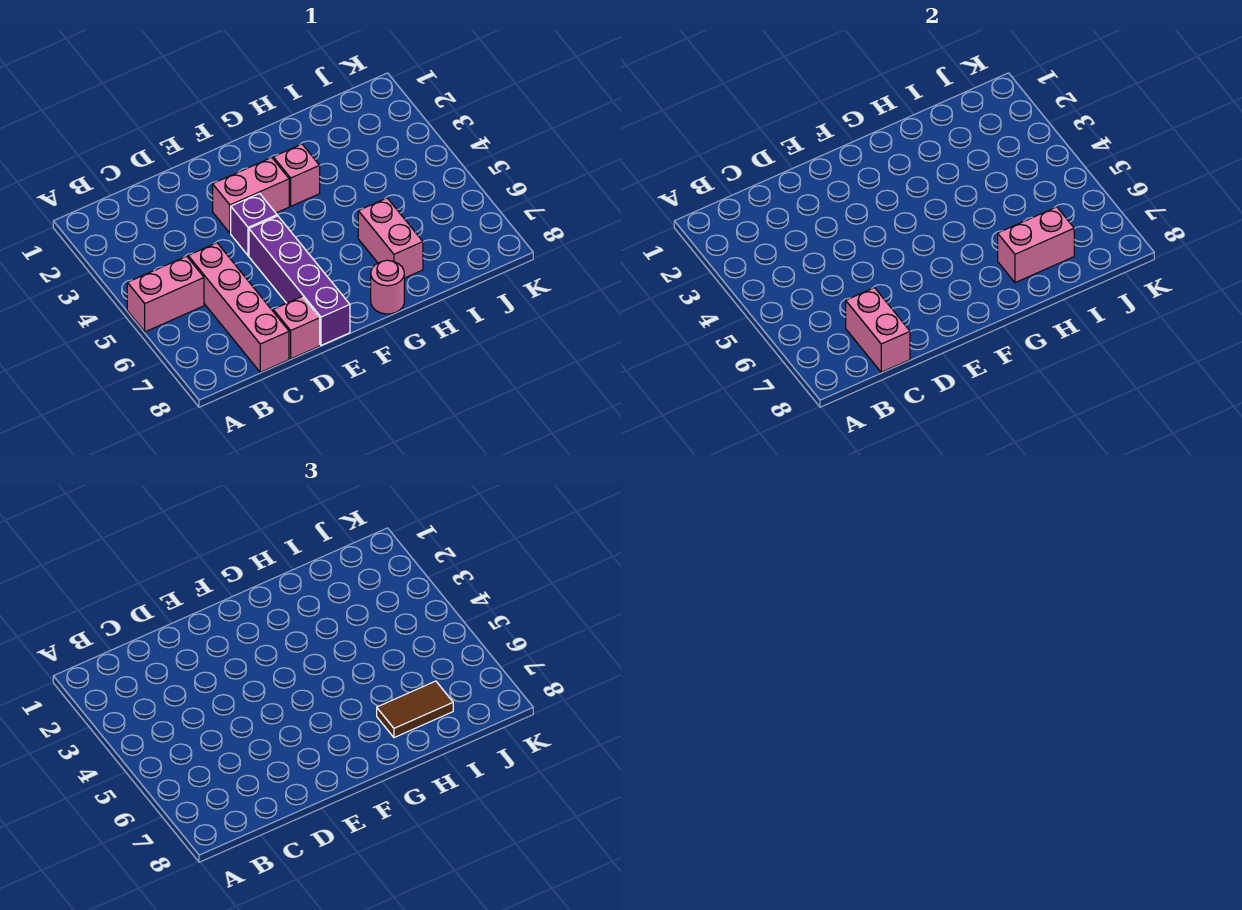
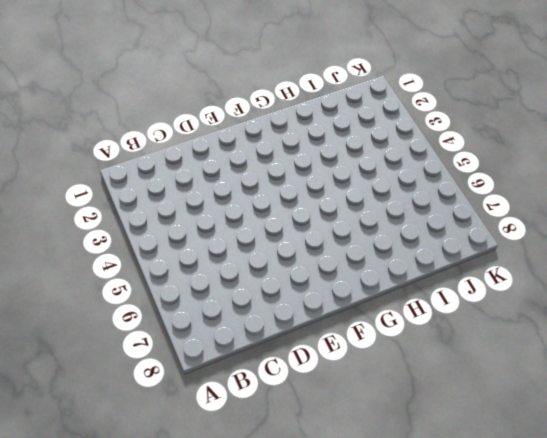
none -> pink brick A5:B5 level 1
none -> pink brick C5:C8 level 1
none -> pink brick D8 level 1

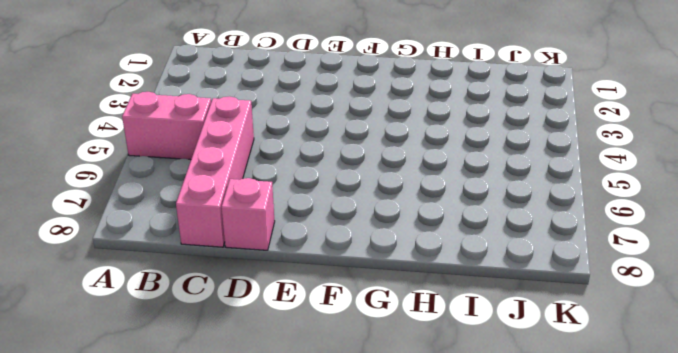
none -> pink brick E3:F3 level 1
none -> purple brick E4 level 1
none -> purple brick E5:E8 level 1

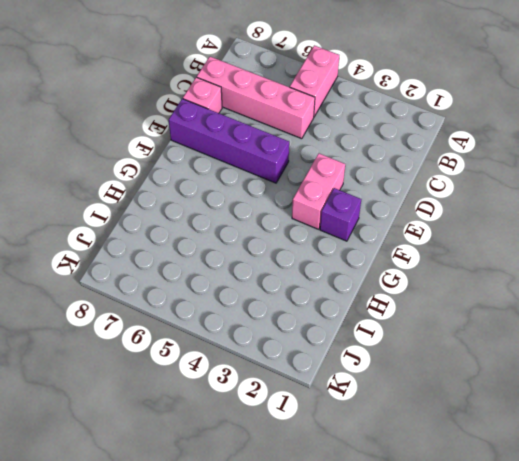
purple brick F2 level 1 -> purple brick E4 level 1
none -> pink brick G3 level 1
none -> pink round brick G8 level 1
none -> pink brick H6:H7 level 1

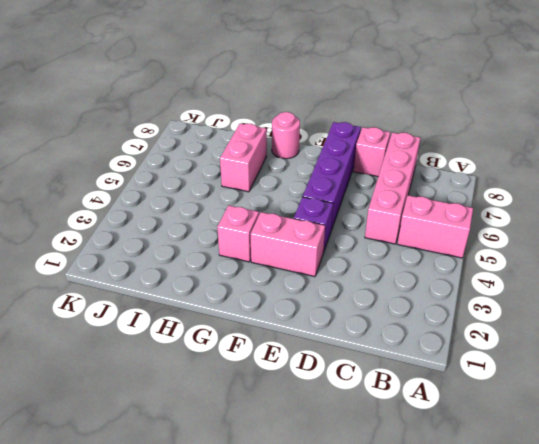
none -> pink brick C7:C8 level 2
none -> pink brick H7:I7 level 2
none -> brown tile H7:I7 level 3

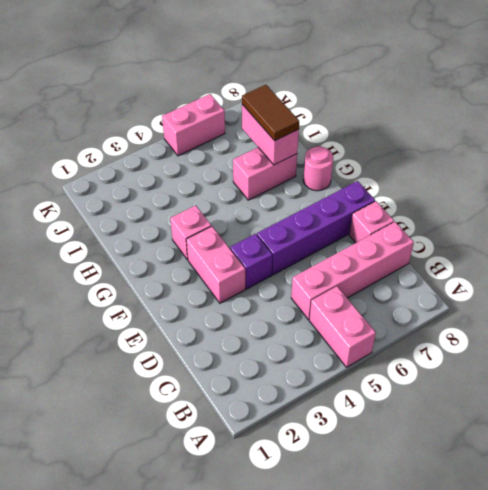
pink brick K5:K6 level 1 -> pink brick C7:C8 level 2

